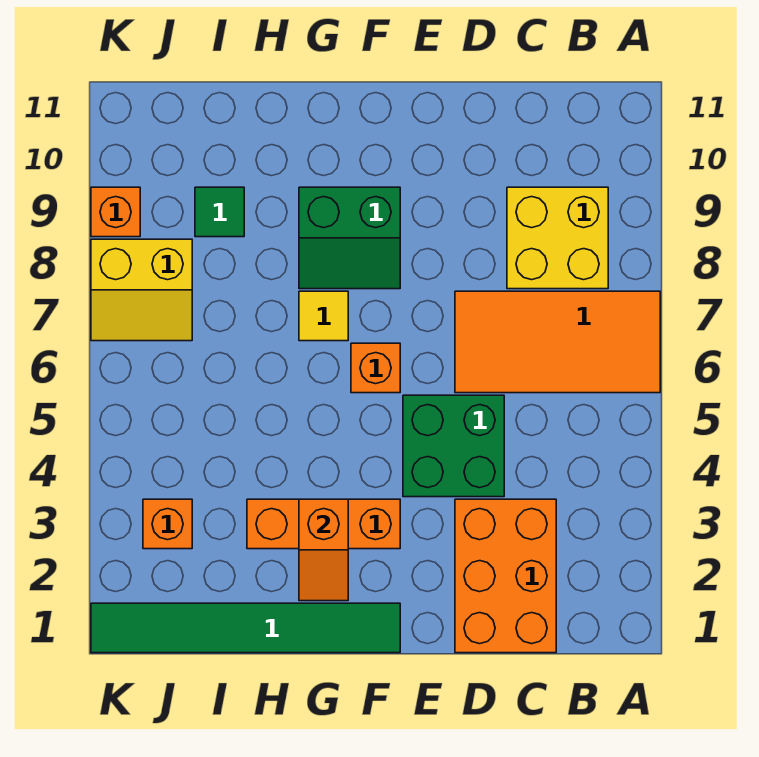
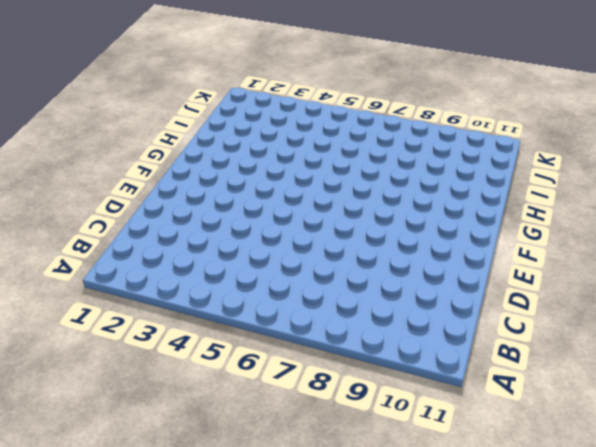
none -> orange tile A6:D7 level 1
none -> yellow brick B8:C9 level 1
none -> orange brick C1:D3 level 1

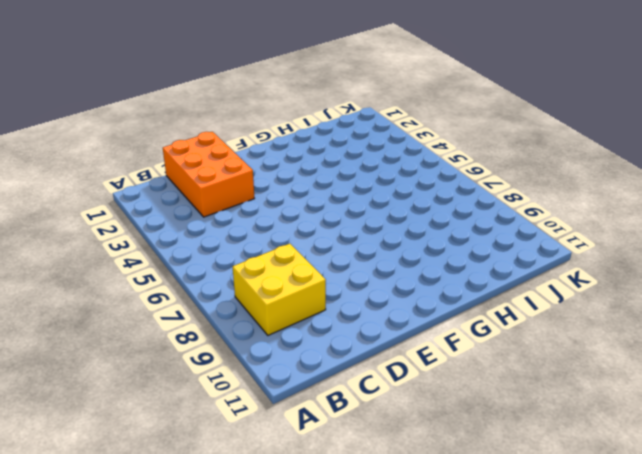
none -> orange tile A6:D7 level 1
none -> green brick D4:E5 level 1
none -> green tile F1:K1 level 1

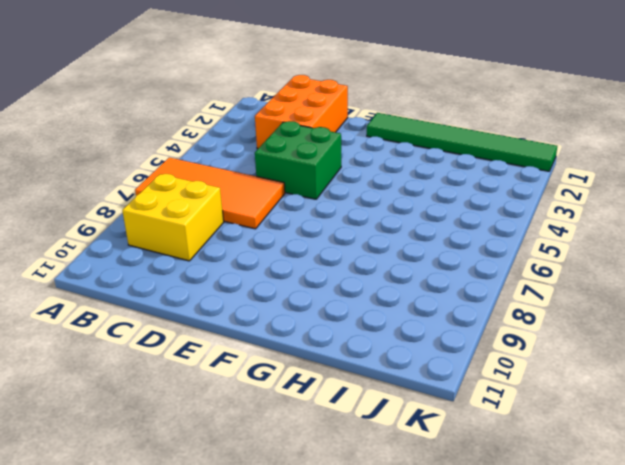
none -> orange brick F3:H3 level 1
none -> orange brick F6 level 1
none -> green slope F8:G9 level 1 top 9

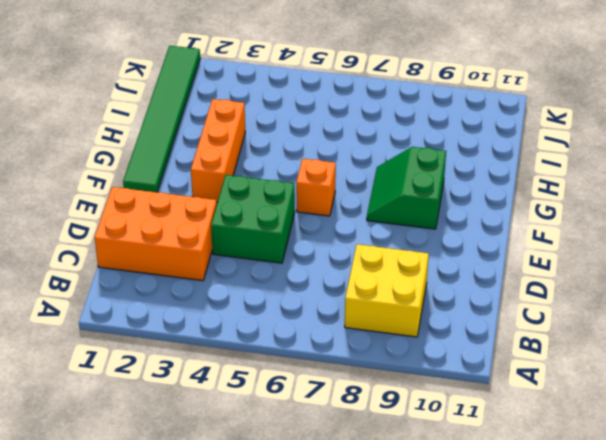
none -> orange tile A6:D7 level 1
none -> yellow tile G7 level 1
none -> green tile I9 level 1

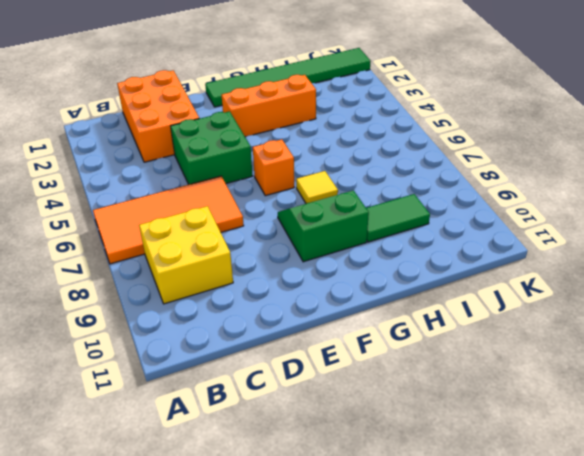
green tile H9:I9 level 1 -> green tile I9 level 1
none -> orange brick J3 level 1
none -> yellow slope J7:K8 level 1 top 8
none -> orange brick K9 level 1

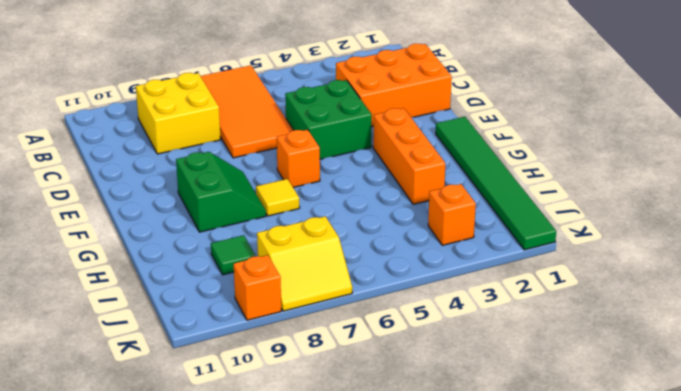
yellow slope J7:K8 level 1 top J -> yellow slope J7:K8 level 1 top 8
none -> orange slope G2:G3 level 2 top 3

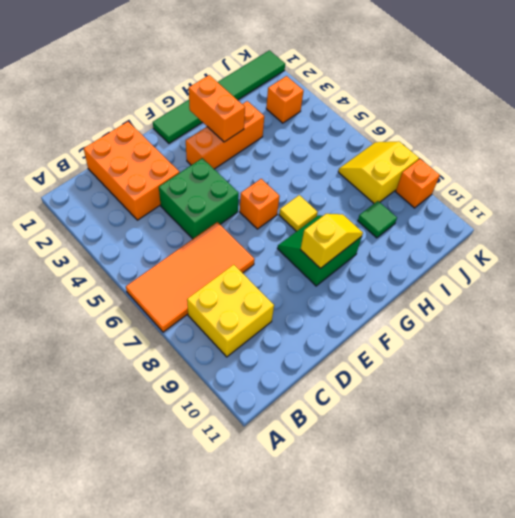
yellow slope F9:G9 level 2 top F -> none
orange brick G2:G3 level 2 -> orange slope G2:G3 level 2 top 3

